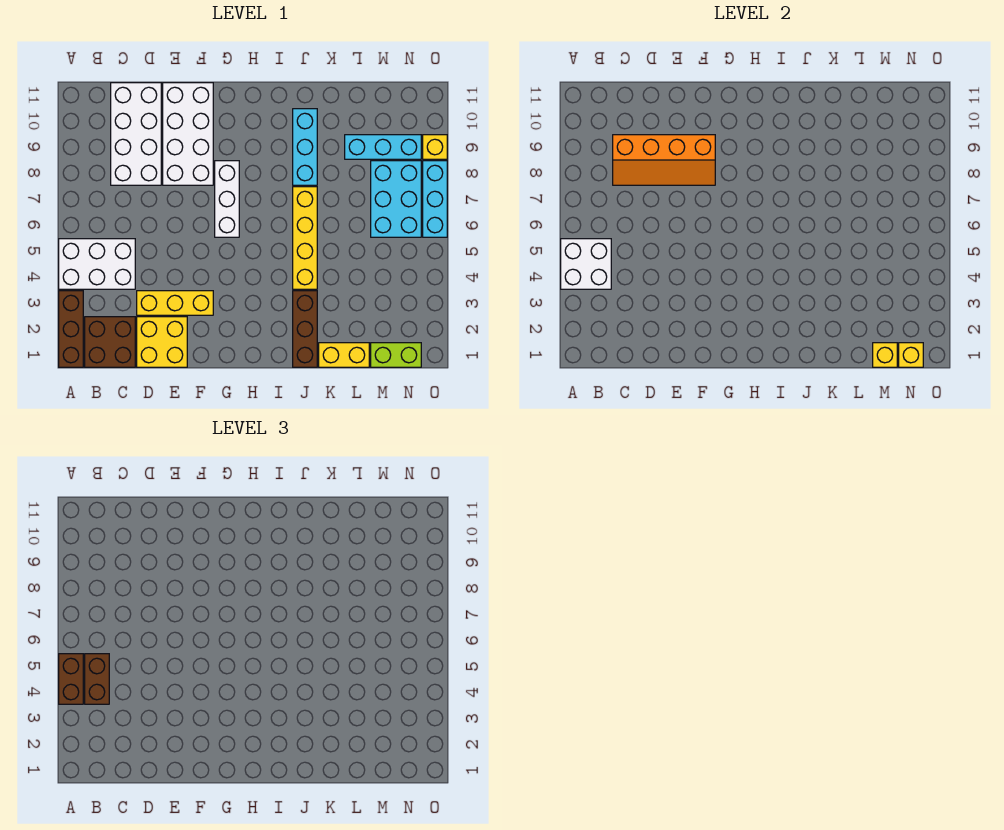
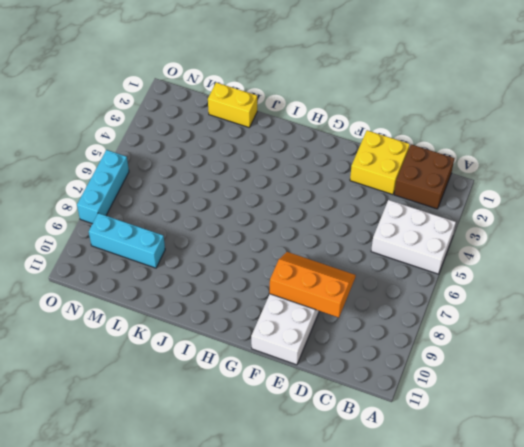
orange slope D8:F9 level 2 top 9 -> orange slope C8:F9 level 2 top 9
none -> brown brick A1:A3 level 1
none -> white brick C8:D11 level 1
none -> yellow brick D3:F3 level 1

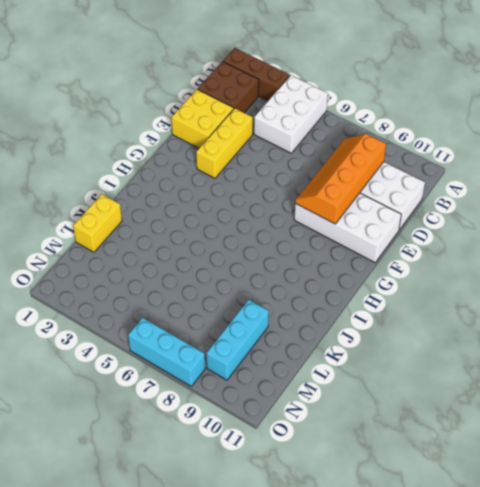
none -> white brick G6:G8 level 1
none -> brown brick J1:J3 level 1
none -> yellow brick J4:J7 level 1

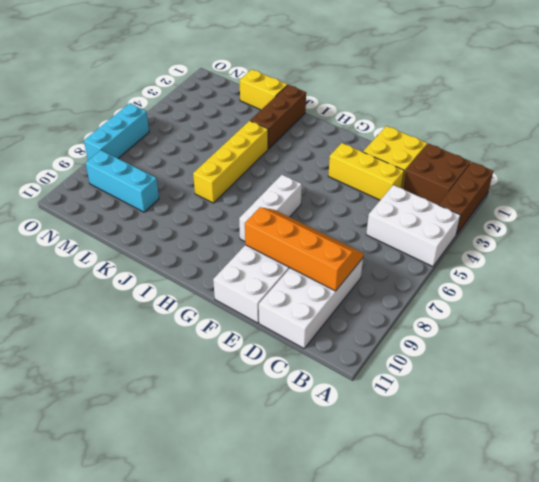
none -> cyan brick J8:J10 level 1
none -> lime brick M1:N1 level 1
none -> cyan brick M6:N8 level 1

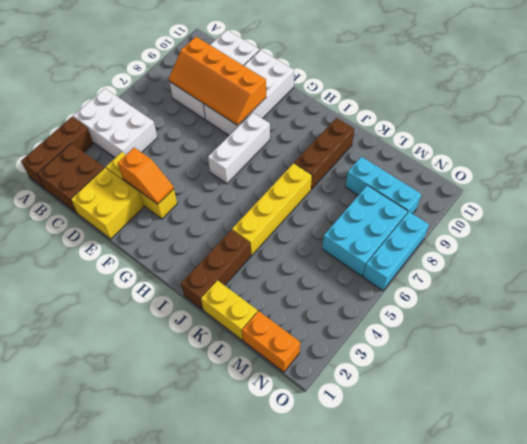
orange slope E3:F3 level 2 top E -> none
brown brick J8:J10 level 1 -> cyan brick J8:J10 level 1
orange brick M1:N1 level 1 -> lime brick M1:N1 level 1
none -> yellow brick O9 level 1
none -> white brick A4:B5 level 2
none -> yellow brick M1 level 2

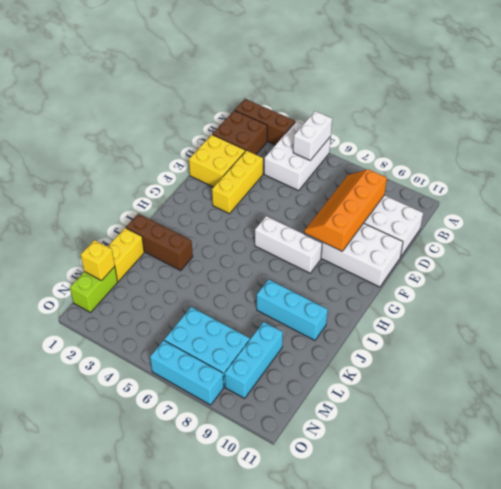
white brick A5:B5 level 2 -> white brick A4:B5 level 2
none -> yellow brick J4:J7 level 1
none -> yellow brick O9 level 1
none -> yellow brick N1 level 2

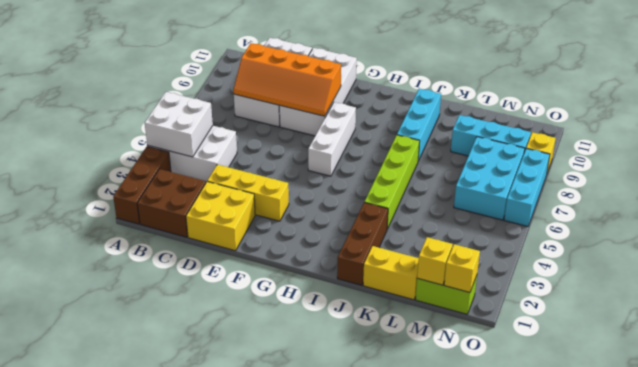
lime brick J4:J7 level 1 -> yellow brick J4:J7 level 1
none -> brown brick A4:A5 level 3
none -> brown brick B4:B5 level 3

